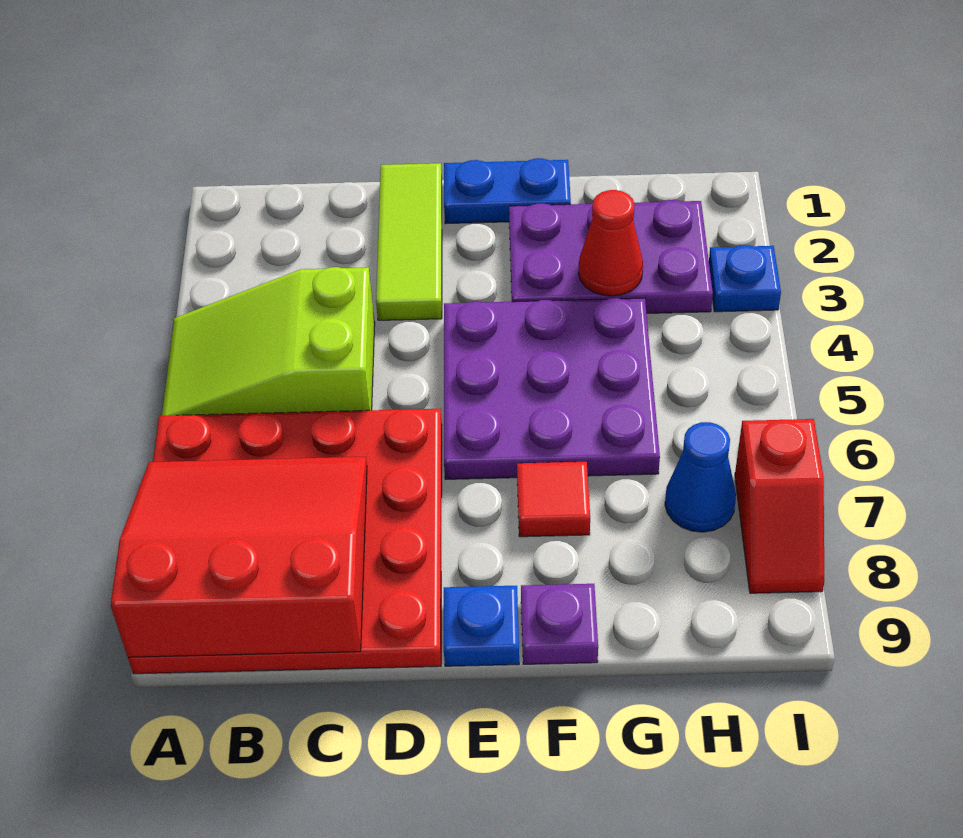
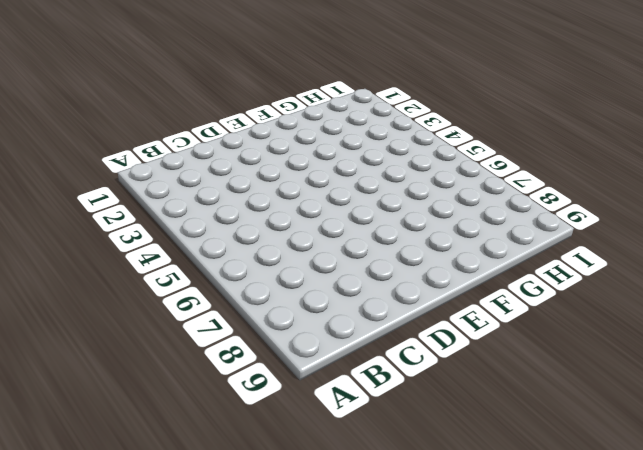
none -> lime slope A4:C5 level 1 top C
none -> red plate A6:D9 level 1
none -> lime tile D1:D3 level 1

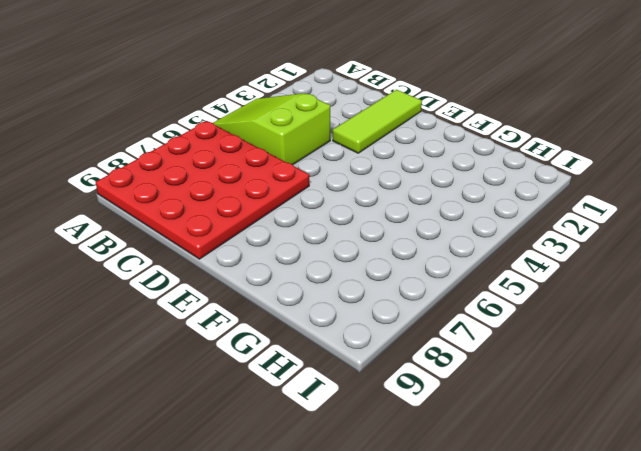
none -> blue plate E1:F1 level 1
none -> purple plate E4:G6 level 1
none -> blue plate E9 level 1

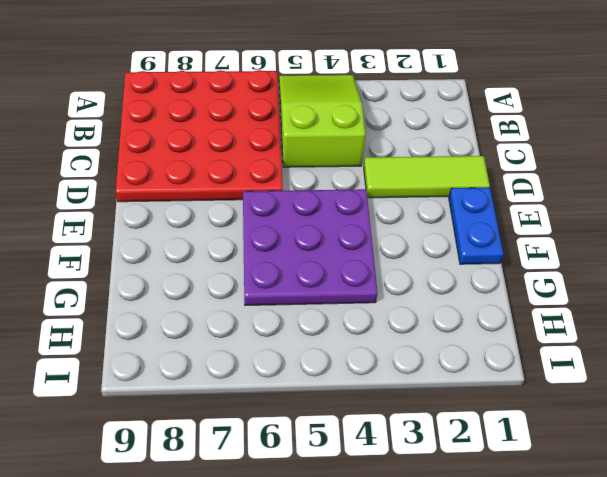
none -> blue plate E9 level 1
none -> purple plate F2:H3 level 1
none -> red tile F7 level 1

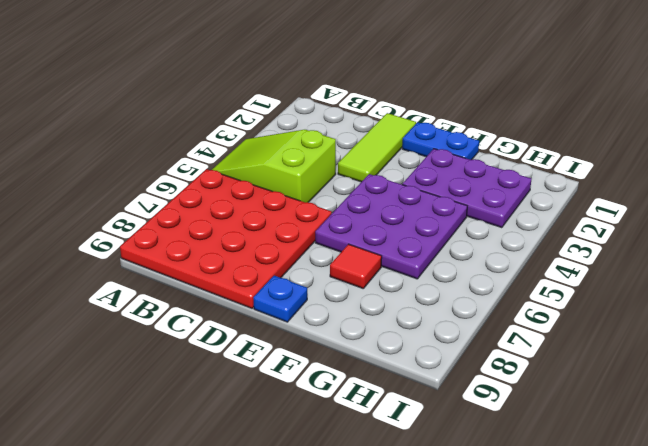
none -> purple plate F9 level 1
none -> blue cone H7 level 1
none -> blue plate I3 level 1

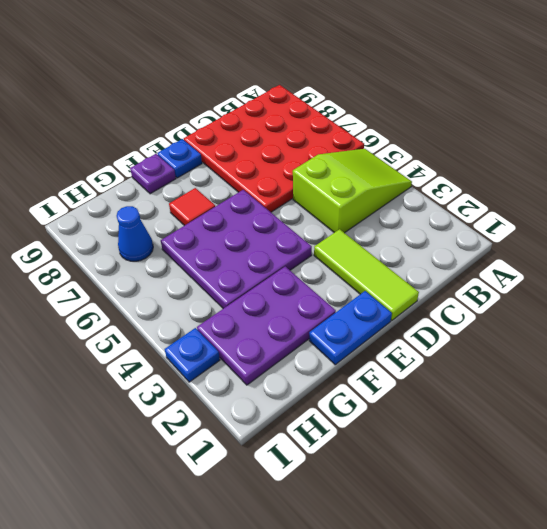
none -> red slope I7:I8 level 1 top 7
none -> red slope A7:C9 level 2 top 9
none -> red cone G3 level 2

